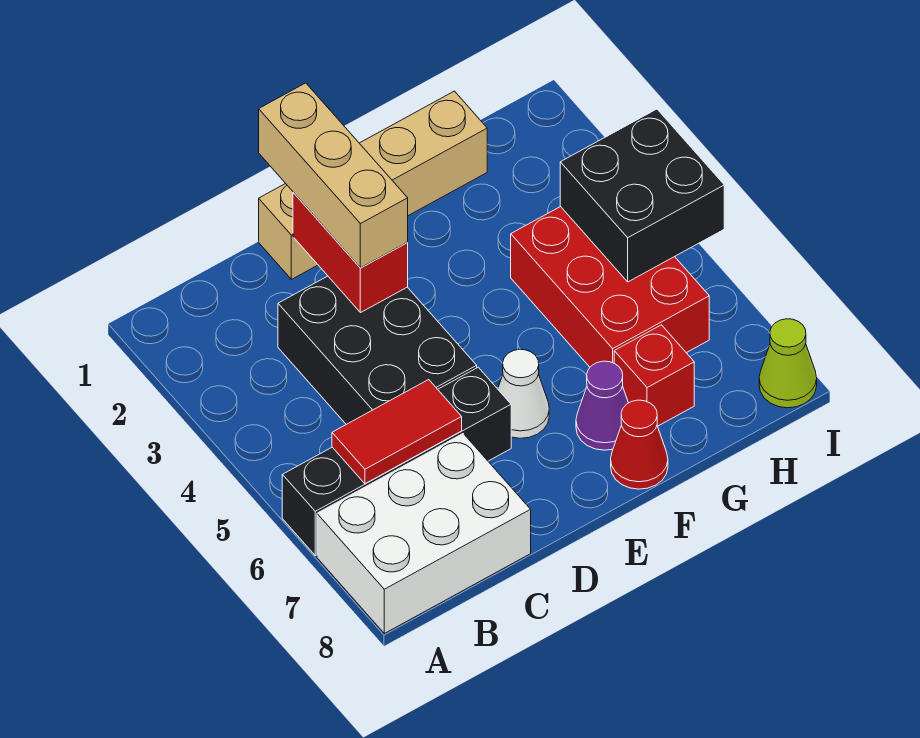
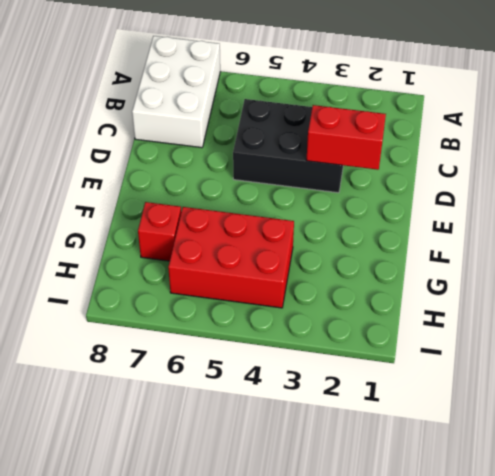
none -> black brick A6:D6 level 1
none -> tan brick D1:G1 level 1
none -> white cone E6 level 1

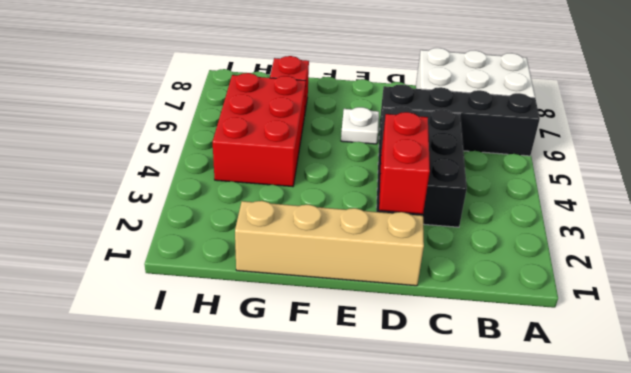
white plate E6 level 1 -> white cone E6 level 1
none -> purple cone F7 level 1
none -> red cone F8 level 1
none -> lime cone I8 level 1

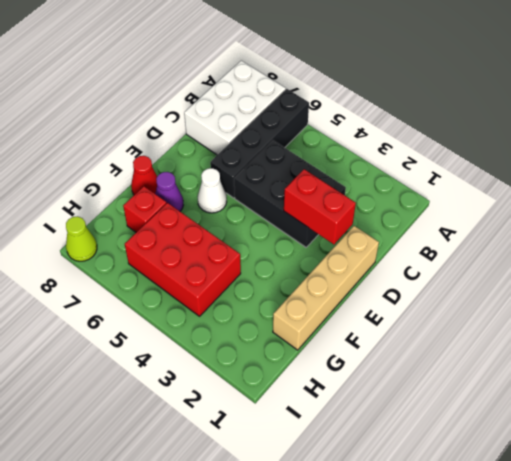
none -> red tile B6:C6 level 2
none -> black brick H4:I5 level 2
none -> tan brick D1:D3 level 3

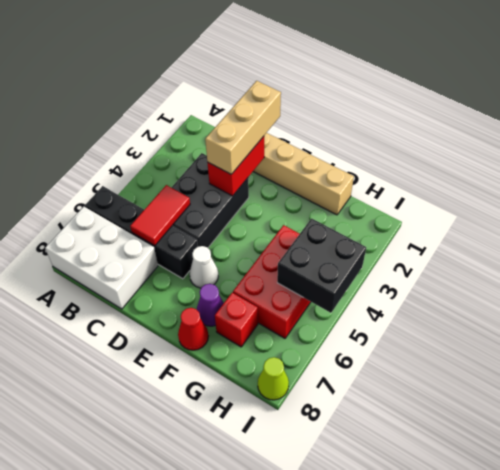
red tile C5:C6 level 2 -> red tile B6:C6 level 2

